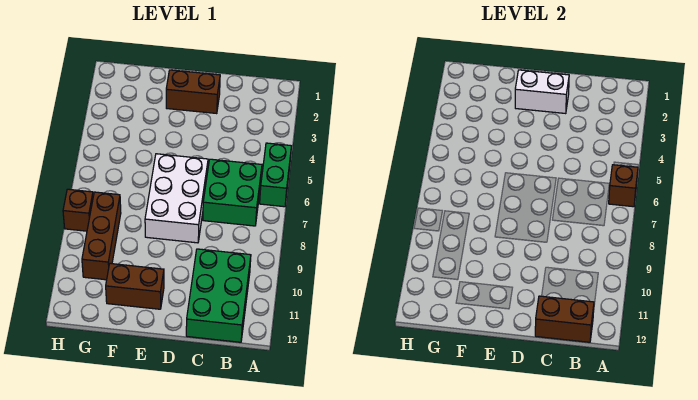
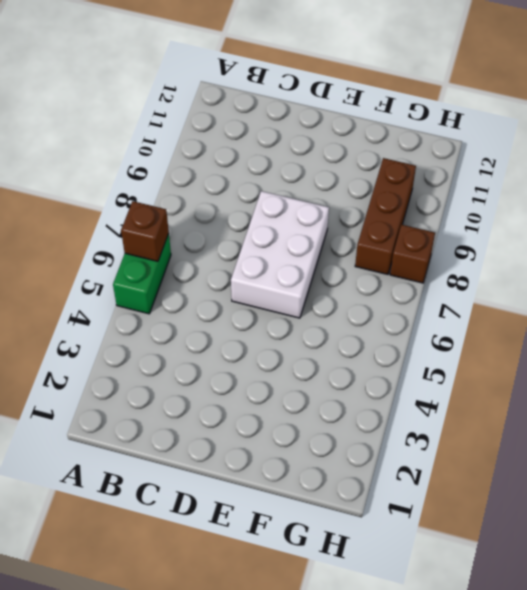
none -> green brick B6:C7 level 1
none -> green brick B10:C12 level 1

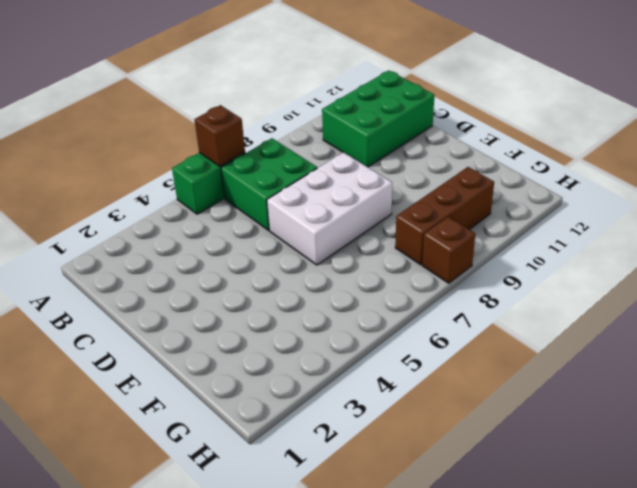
none -> brown brick D2:E2 level 1
none -> brown brick E11:F11 level 1

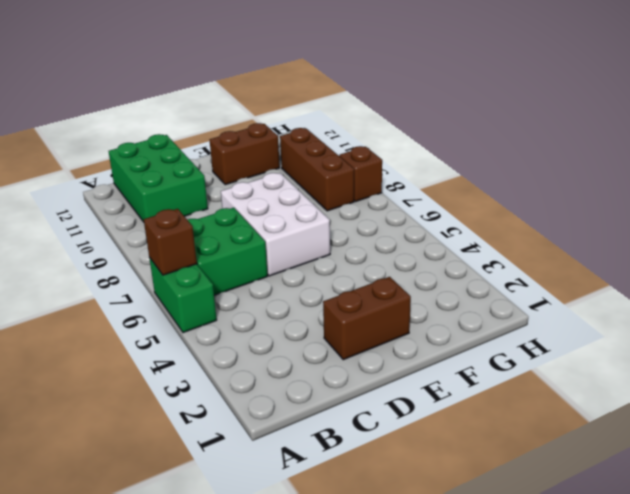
none -> brown brick B12:C12 level 2
none -> white brick D2:E2 level 2

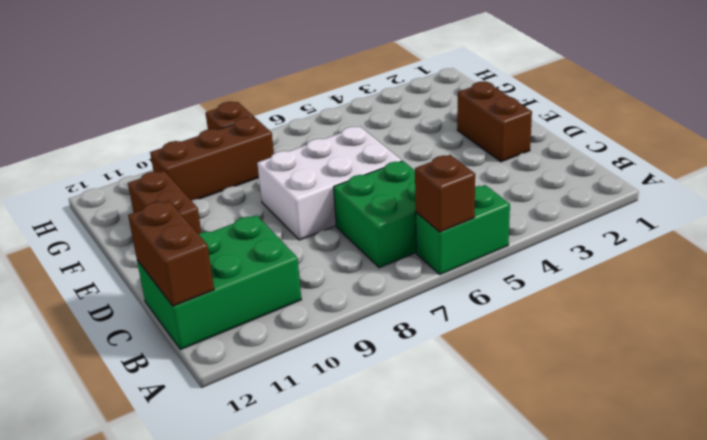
none -> white brick D2:E2 level 2

